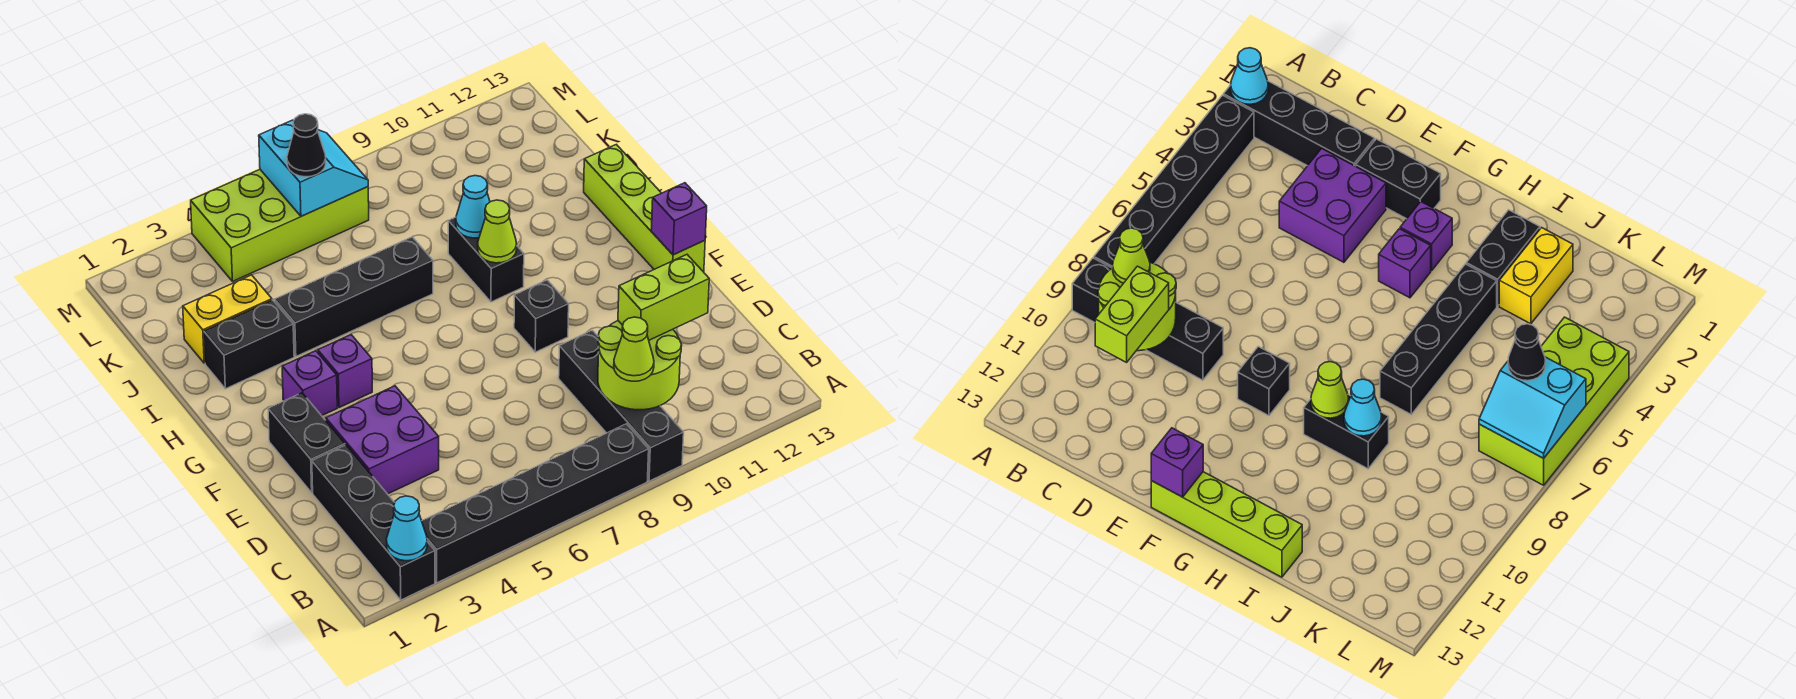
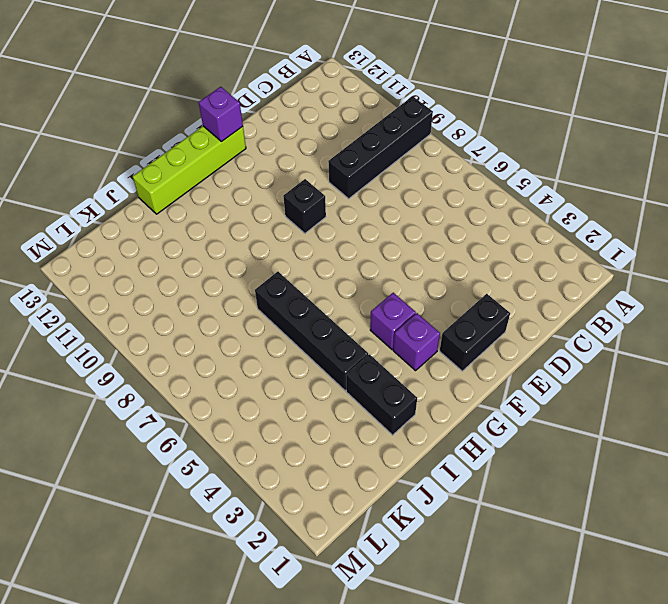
none -> black brick A2:D2 level 1
none -> black brick A3:A8 level 1
none -> purple brick D3:E4 level 1

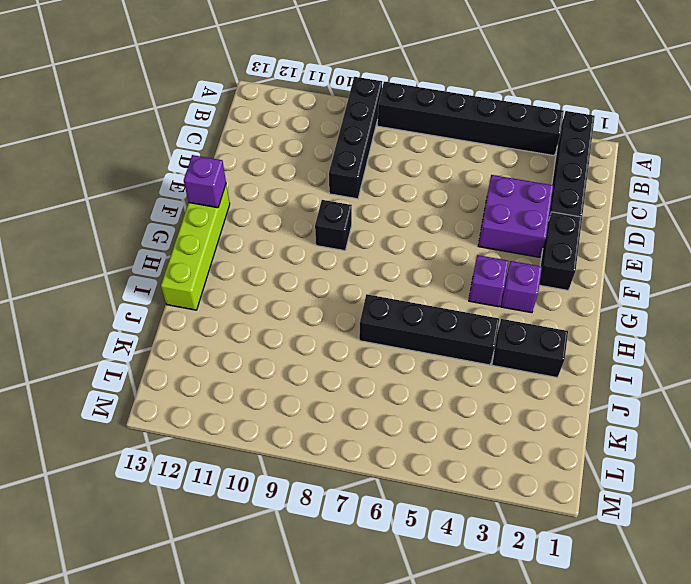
none -> black brick H9:I9 level 1
none -> yellow brick J2:J3 level 1
none -> lime brick L4:M7 level 1

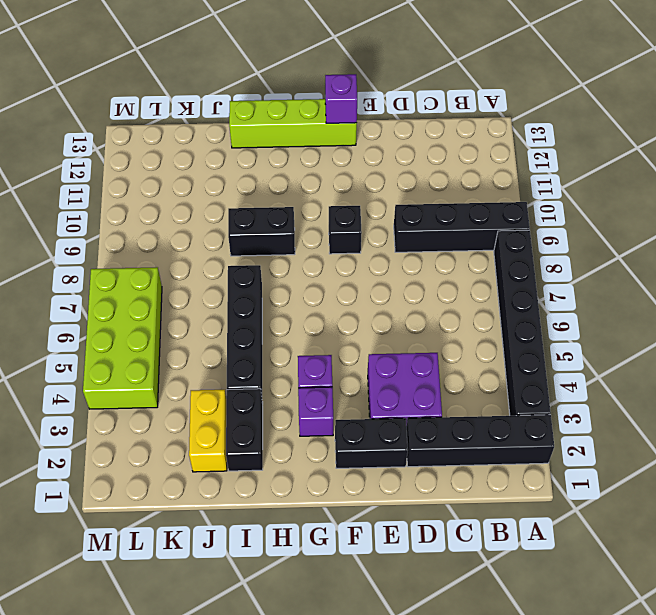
none -> cyan cone A2 level 2
none -> lime round brick B9:C10 level 2
none -> lime cone H9 level 2

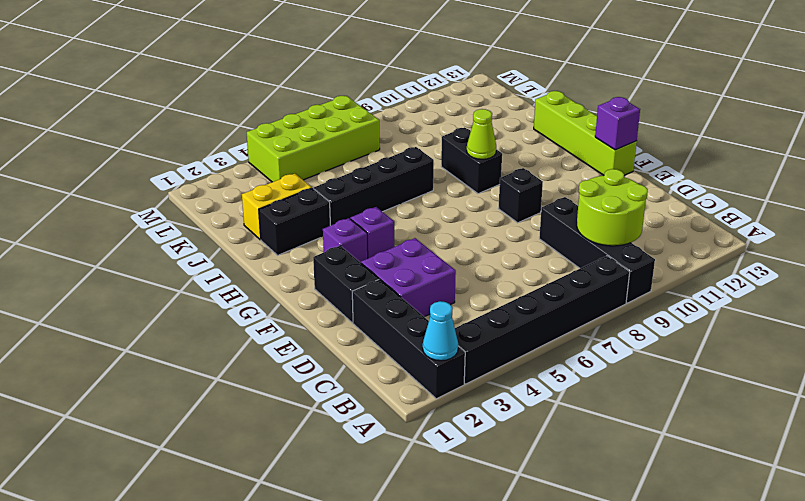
none -> cyan cone I9 level 2
none -> cyan slope L6:M7 level 2 top 6
none -> lime cone B9 level 3

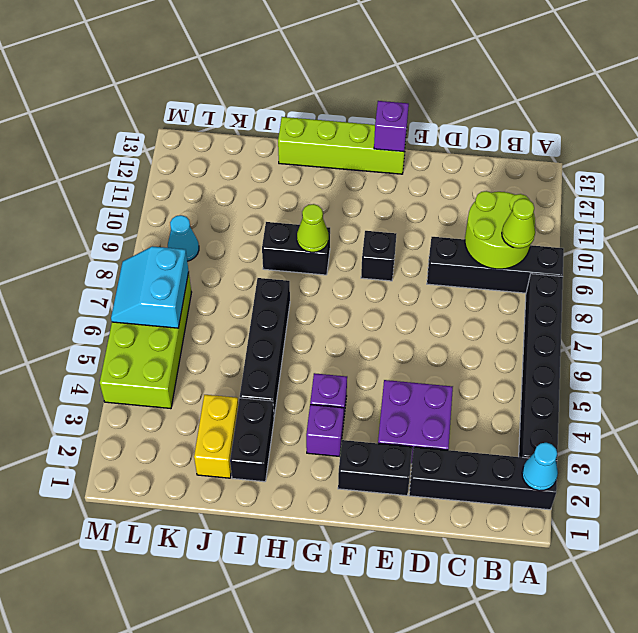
cyan slope L6:M7 level 2 top L -> cyan slope L6:M7 level 2 top 6
cyan cone L9 level 1 -> cyan cone I9 level 2
none -> lime brick C10:C11 level 3
none -> black cone L6 level 3

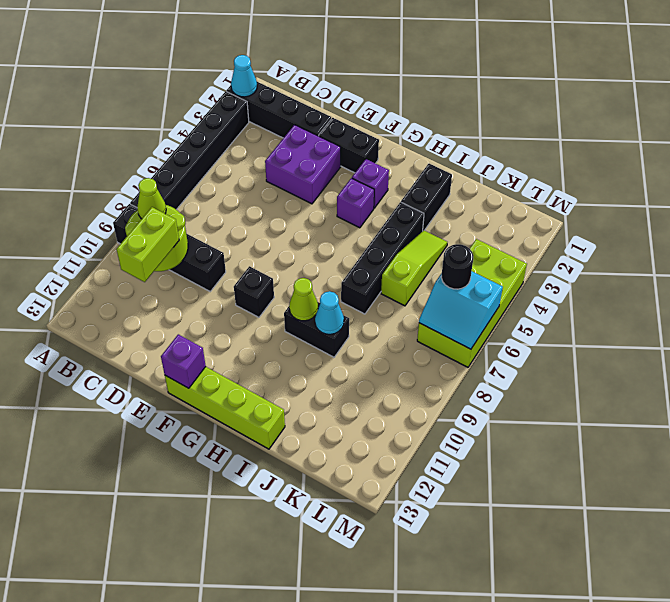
lime slope J4:J6 level 1 top 6 -> none
black round brick L6 level 3 -> black cone L6 level 3
none -> yellow brick J2:J3 level 1

